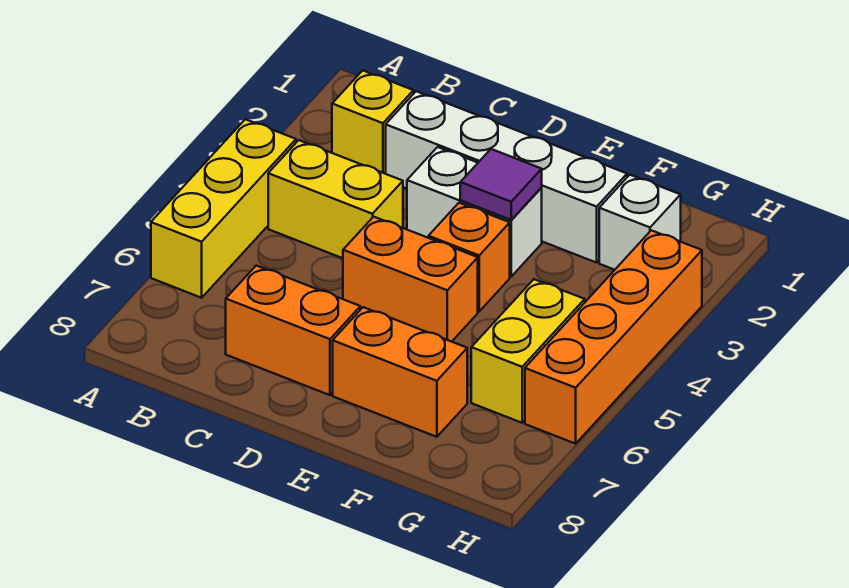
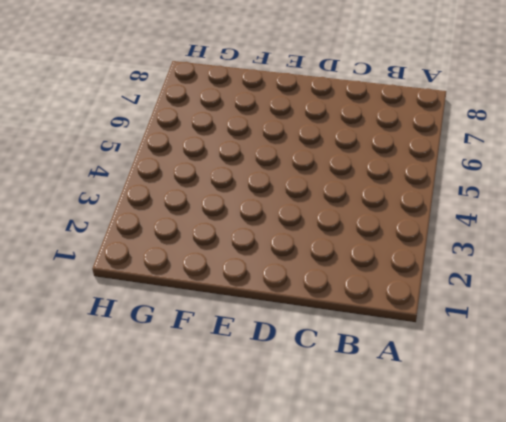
none -> yellow brick A4:A6 level 1
none -> yellow brick B2 level 1
none -> yellow brick B4:C4 level 1

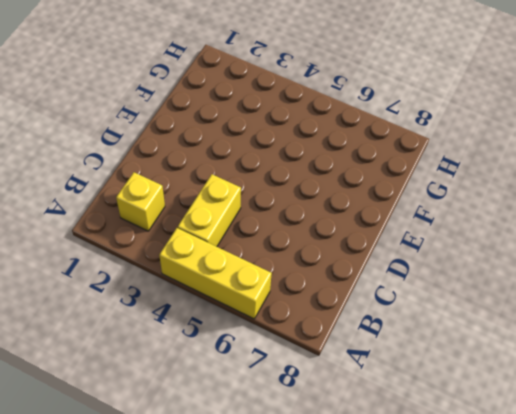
none -> white brick C2:F2 level 1
none -> orange brick C7:D7 level 1
none -> white brick D3:E3 level 1

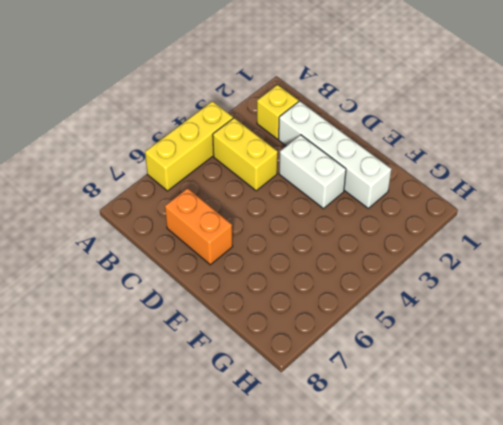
none -> orange brick D5:E5 level 1
none -> orange brick E4 level 1
none -> orange brick E7:F7 level 1

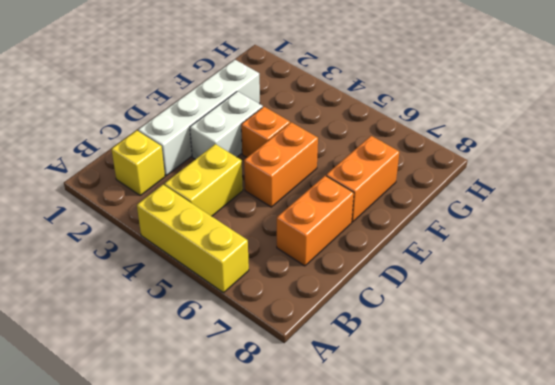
none -> white brick G2 level 1
none -> yellow brick G5:G6 level 1
none -> orange brick H3:H6 level 1

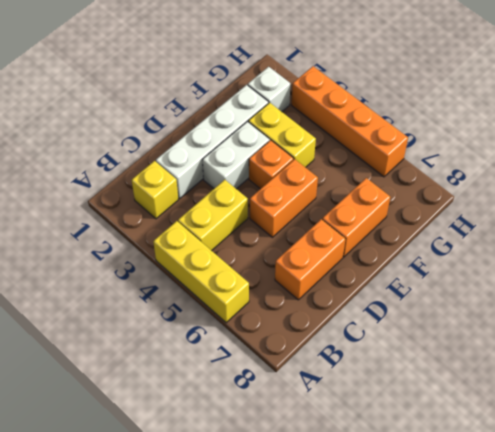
yellow brick F3:F4 level 1 -> yellow brick G5:G6 level 1
none -> purple tile E3 level 2

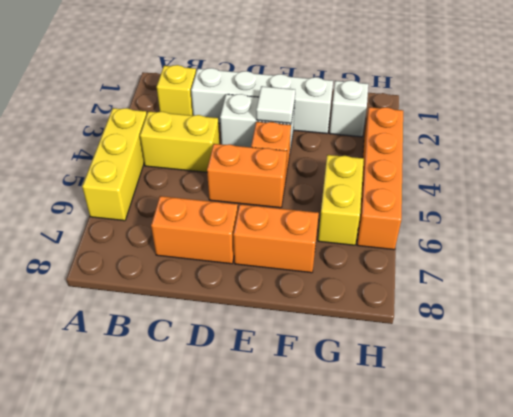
white tile E3 level 2 -> purple tile E3 level 2

